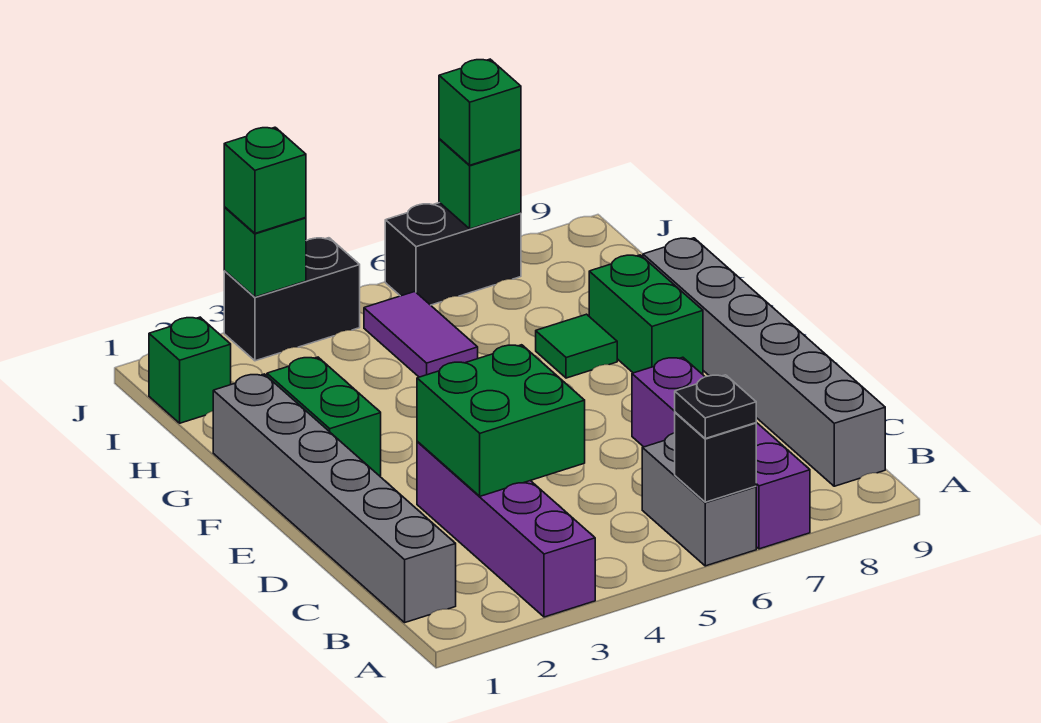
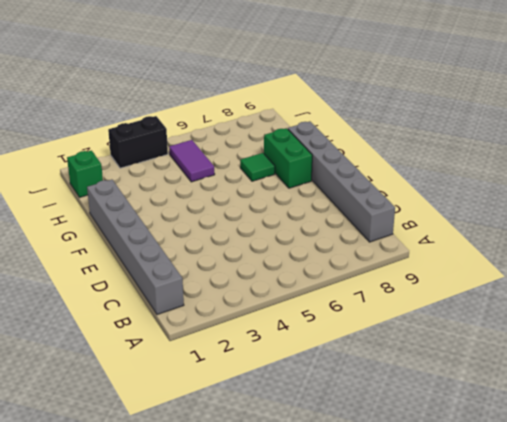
none -> purple brick A3:D3 level 1
none -> grey brick A6:B6 level 1
none -> purple brick A7:D7 level 1

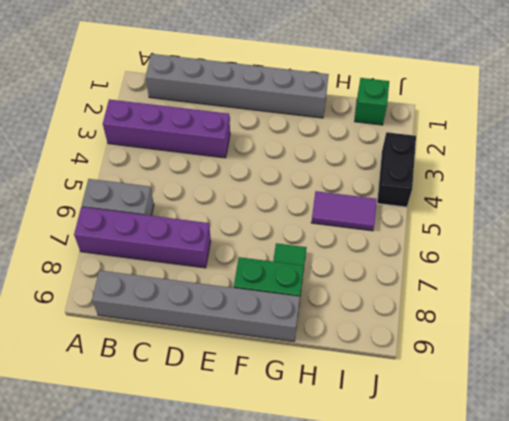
none -> green brick F2:G2 level 1
none -> black brick J6:J7 level 1
none -> black brick A6 level 2

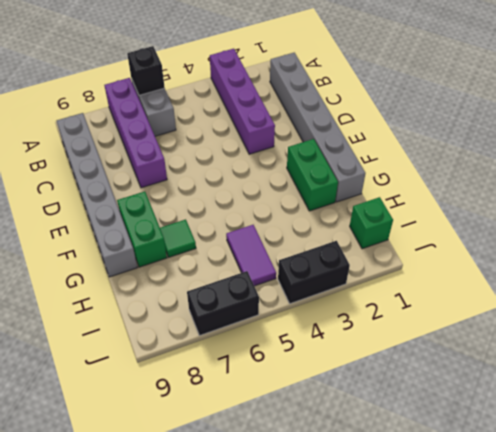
none -> green brick C3:D4 level 2
none -> green brick J3 level 2
none -> green brick J7 level 2

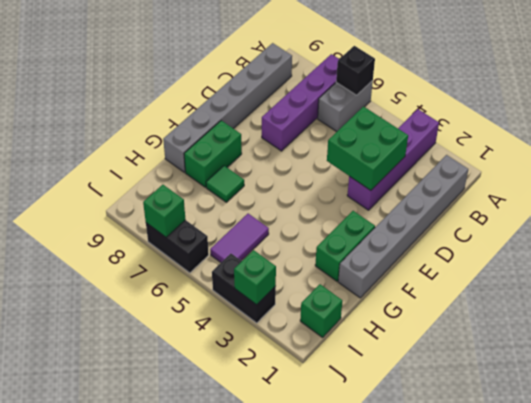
none -> black plate A6 level 3
none -> green brick J3 level 3
none -> green brick J7 level 3

